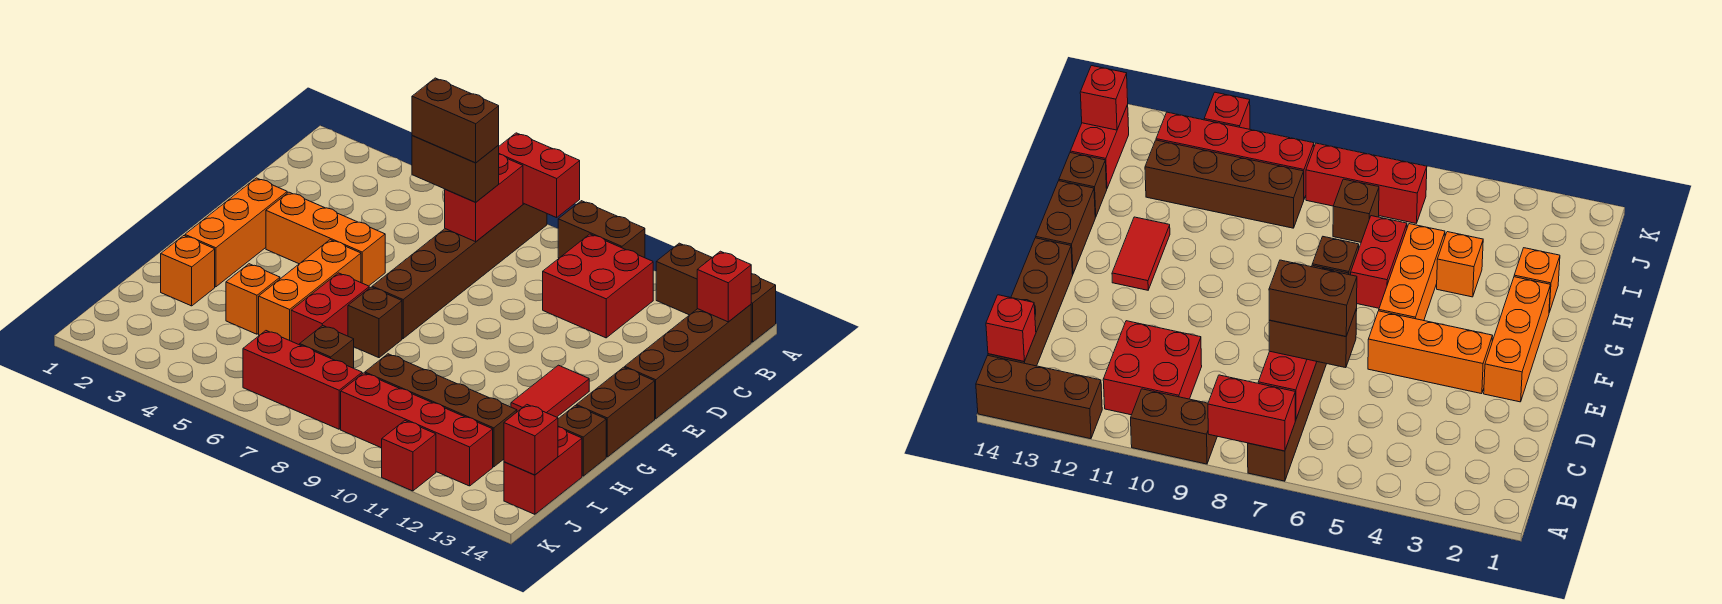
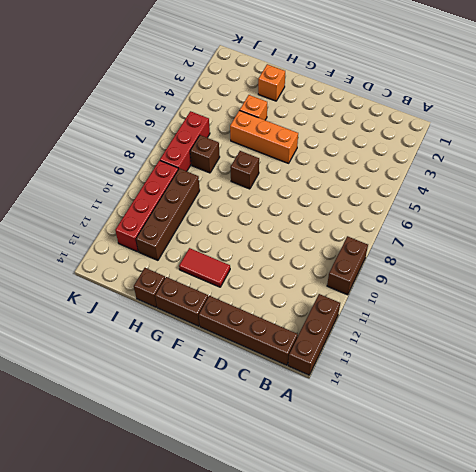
none -> brown brick A7:F7 level 1
none -> red brick B10:C11 level 1
none -> orange brick E2:G2 level 1

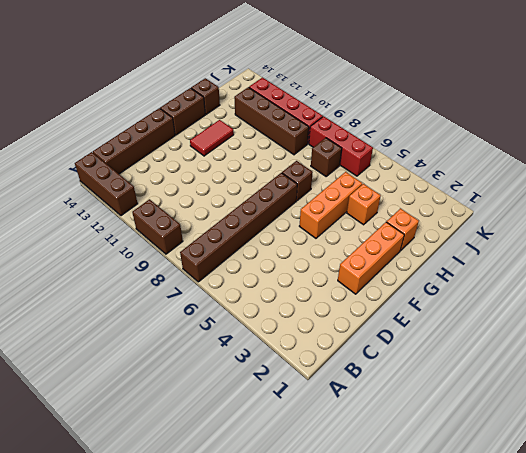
none -> red brick B10:C11 level 1
none -> orange brick E3:E5 level 1
none -> red brick G6:H6 level 1

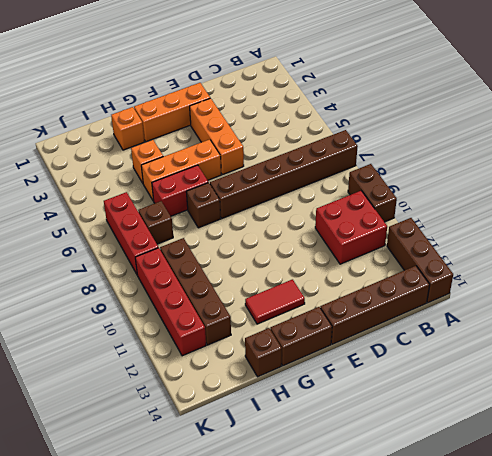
none -> red brick I14:J14 level 1
none -> red brick K11 level 1
none -> red brick A7:A8 level 2

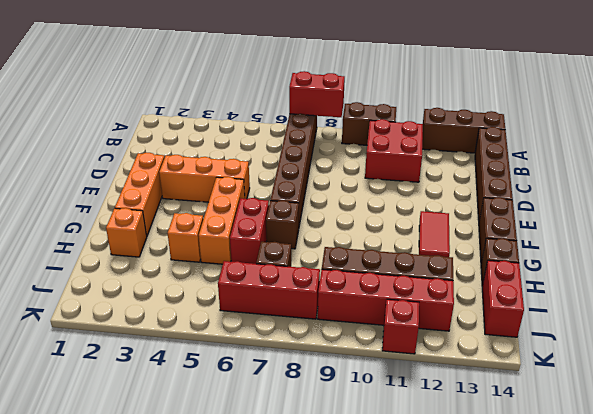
none -> red brick B7:C7 level 2
none -> red brick B14 level 2
none -> red brick J14 level 2

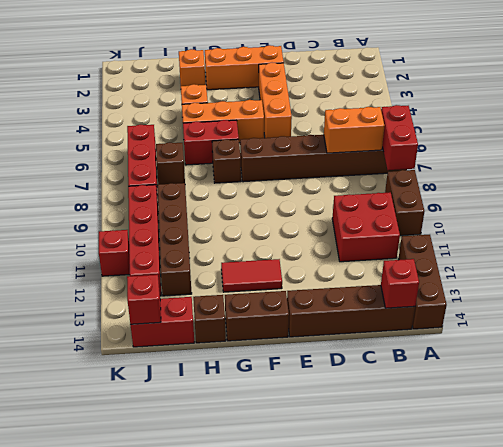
orange brick B7:C7 level 2 -> red brick B7:C7 level 2
none -> brown brick C6:C7 level 3
none -> brown brick C6:C7 level 4

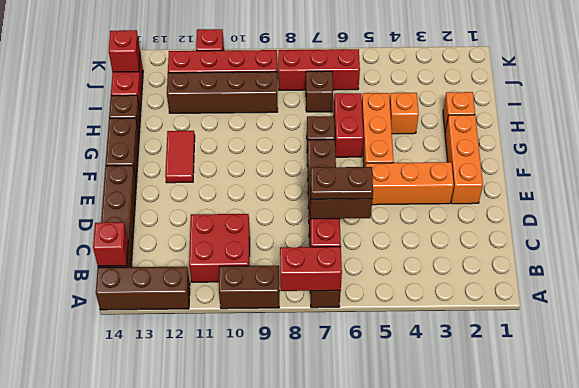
brown plate C6:C7 level 4 -> brown brick C6:C7 level 4

